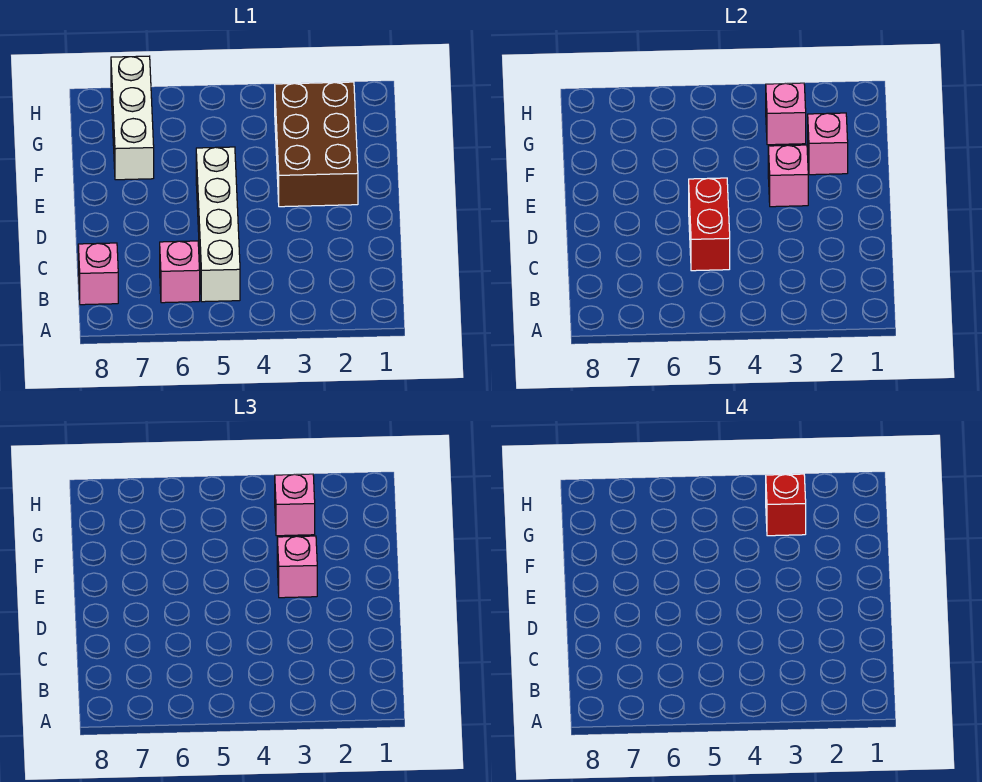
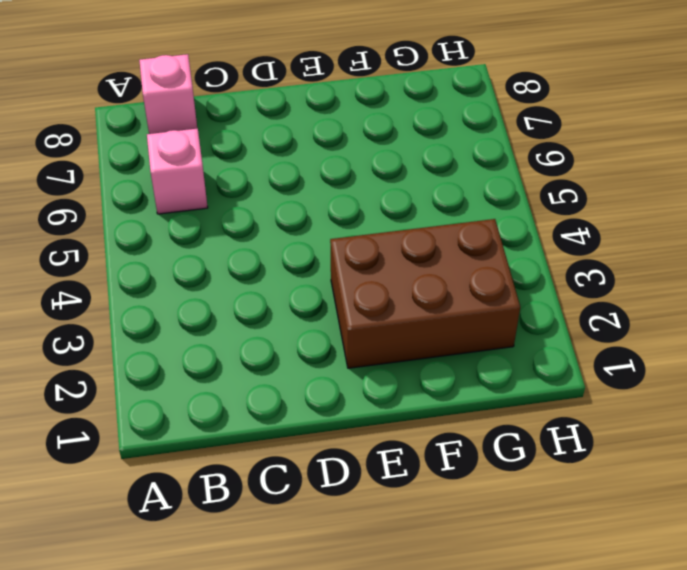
none -> white brick B5:E5 level 1
none -> white brick F7:H7 level 1
none -> red brick C5:D5 level 2

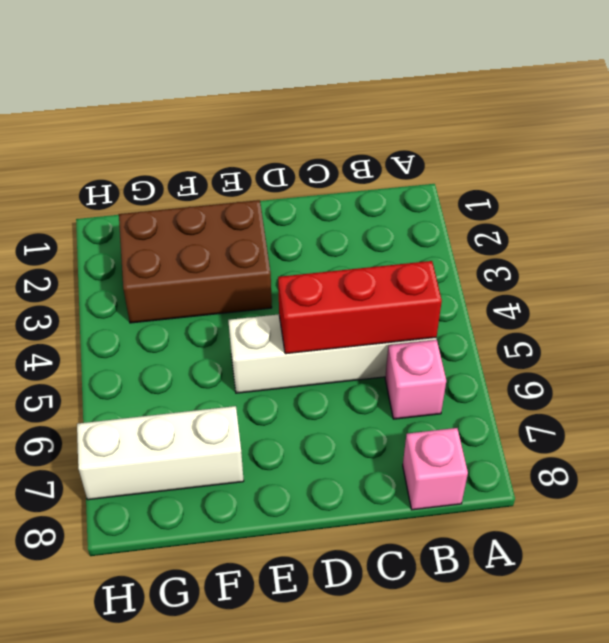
red brick B5:D5 level 2 -> red brick C5:D5 level 2
none -> pink brick E3 level 2
none -> pink brick F2 level 2
none -> pink brick G3 level 2

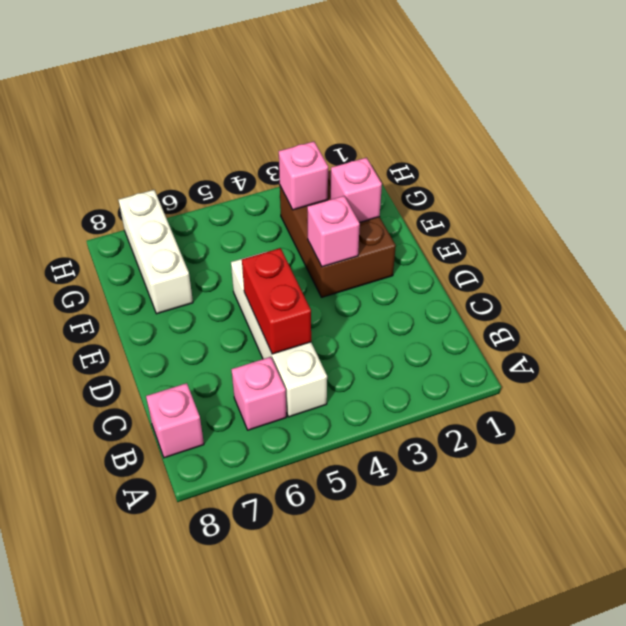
none -> pink brick E3 level 3
none -> pink brick G3 level 3
none -> red brick G3 level 4

